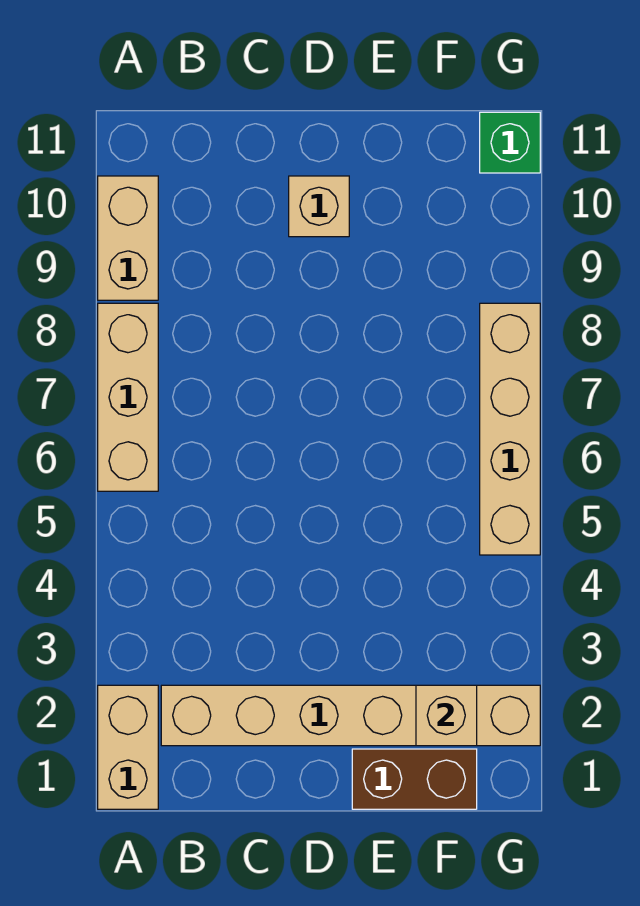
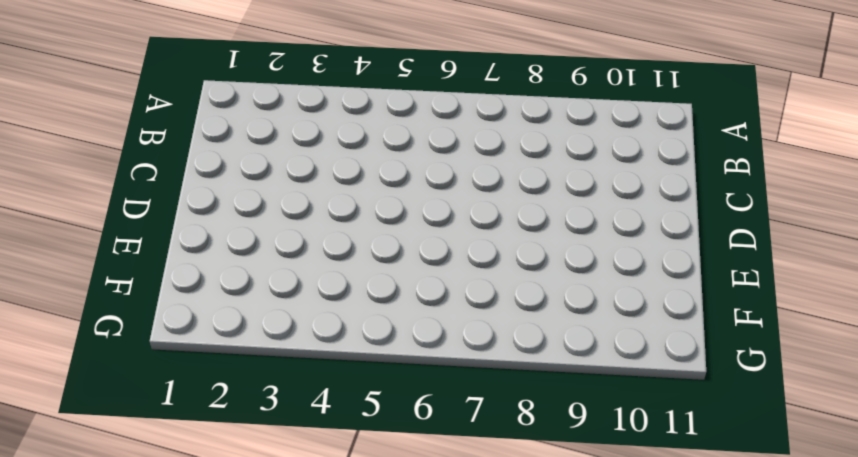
none -> tan brick A1:A2 level 1
none -> tan brick A6:A8 level 1

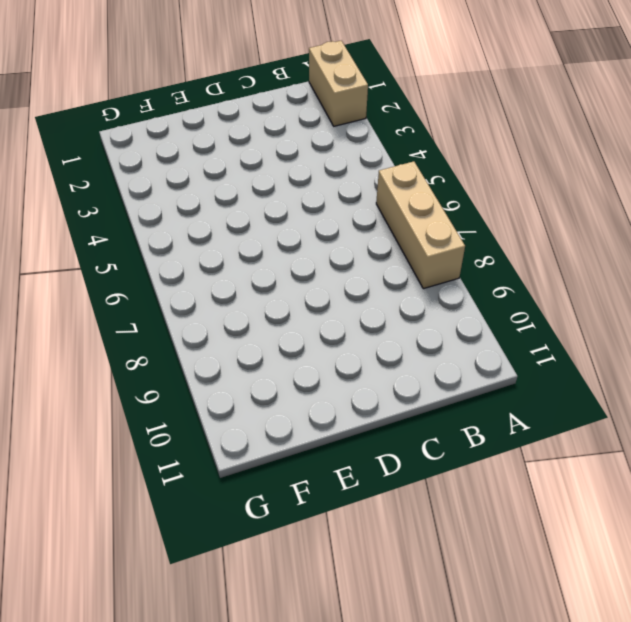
none -> tan brick A9:A10 level 1
none -> tan brick B2:G2 level 1

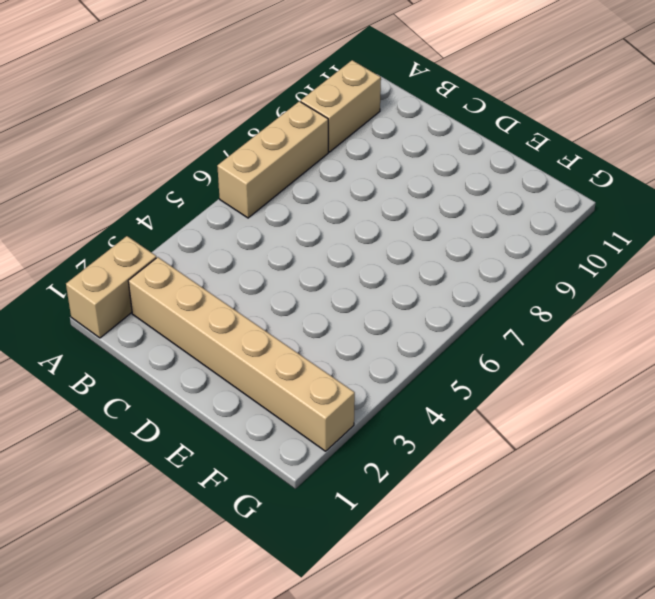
none -> tan brick D10 level 1
none -> brown brick E1:F1 level 1

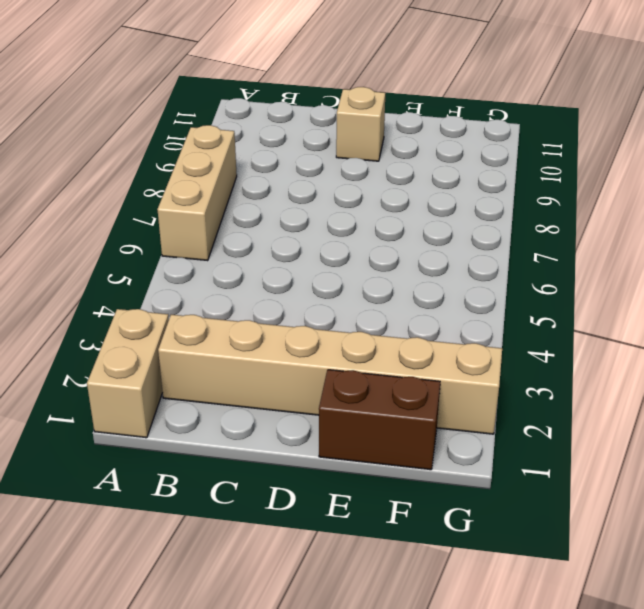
none -> tan brick A9:A10 level 1
none -> tan brick G5:G8 level 1

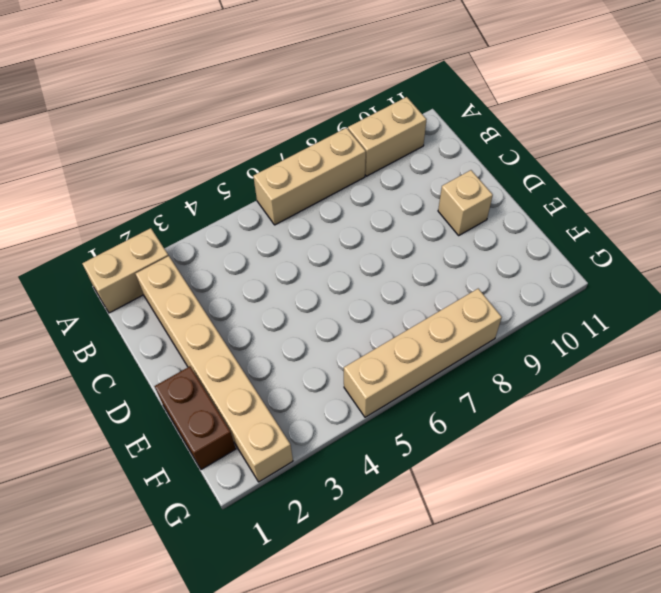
none -> green brick G11 level 1
none -> tan brick F2 level 2

